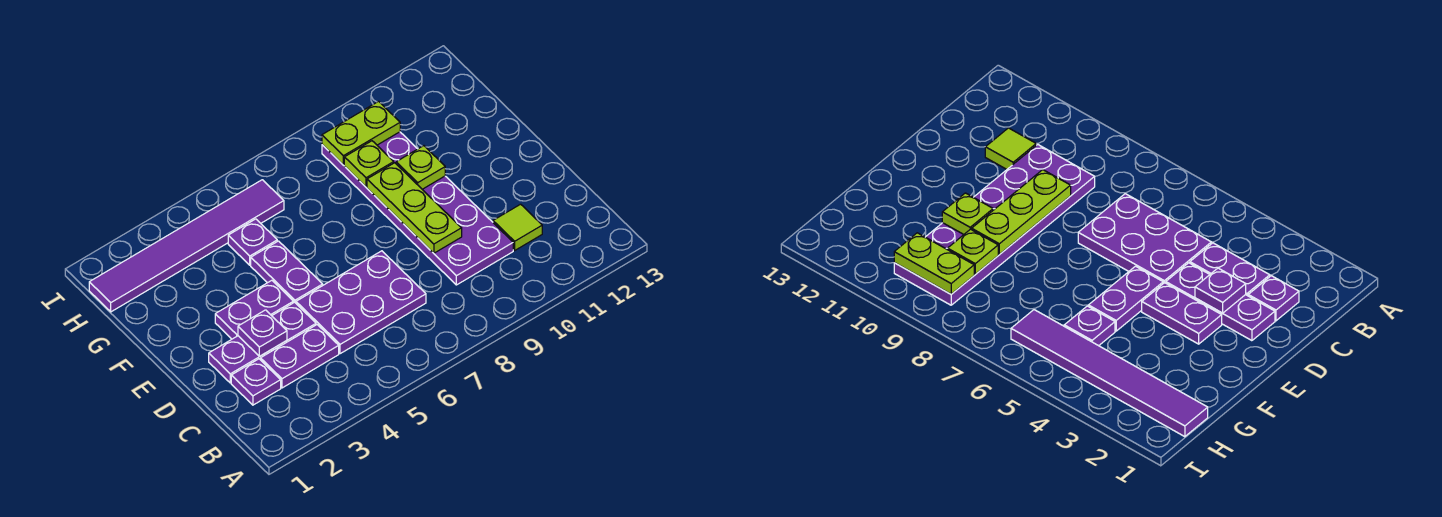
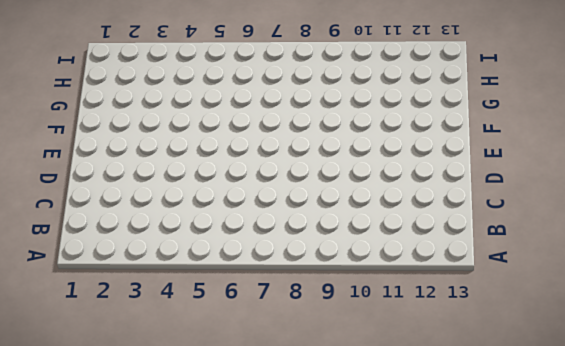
none -> purple plate C2 level 1
none -> purple plate C3:C4 level 1
none -> purple plate C5:D7 level 1

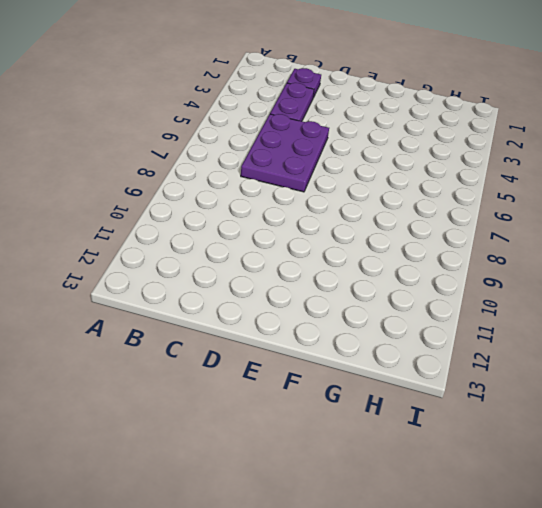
none -> purple plate C9:H10 level 1
none -> lime tile C11 level 1
none -> purple plate D2:D4 level 1

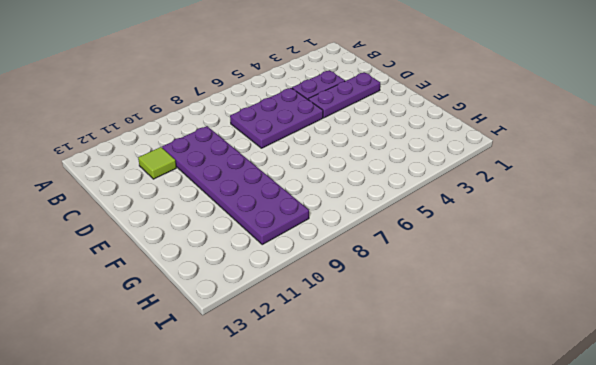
none -> purple plate C2 level 1
none -> purple plate E3:E4 level 1
none -> purple plate E5:F5 level 1

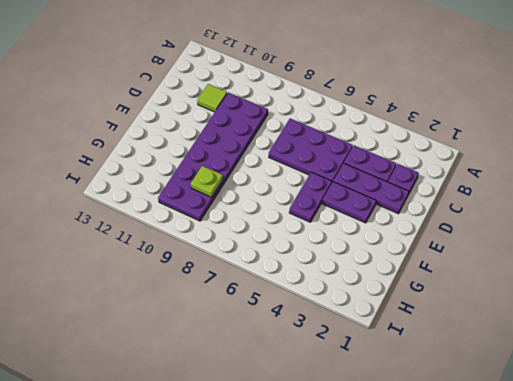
none -> purple plate G5 level 1
none -> purple tile H1:H6 level 1
none -> purple plate D3 level 2

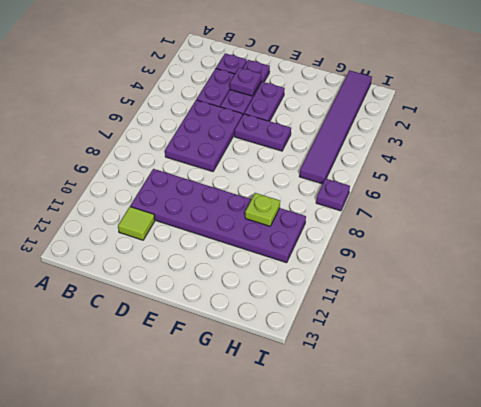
purple plate I7 level 1 -> purple plate G5 level 1
none -> lime plate D9:F9 level 2
none -> lime plate F10 level 2
none -> lime plate H9:H10 level 2

